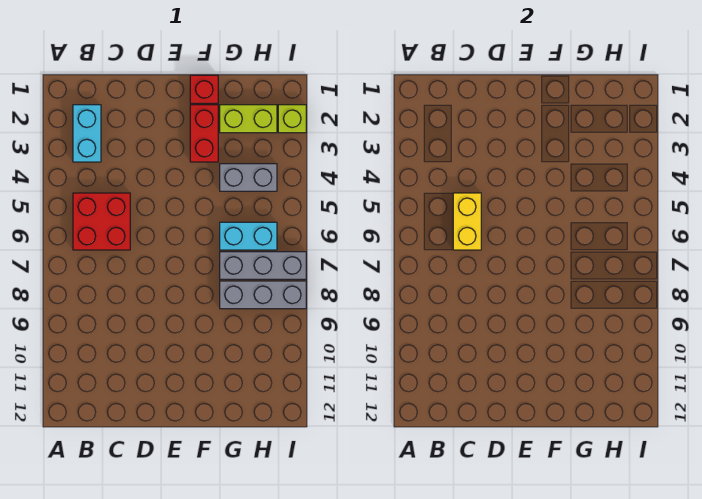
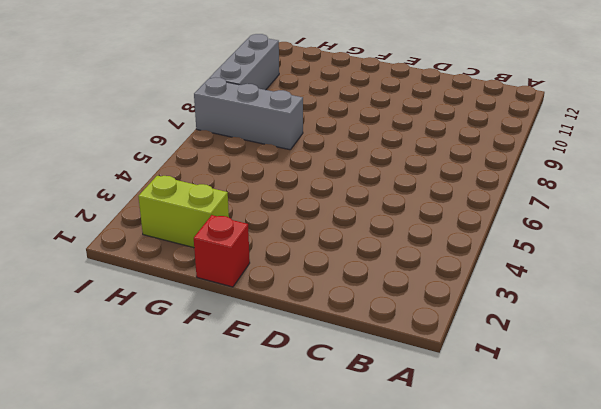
grey brick I8:I10 level 1 -> grey brick G8:I8 level 1
none -> cyan brick B2:B3 level 1
none -> red brick B5:C6 level 1

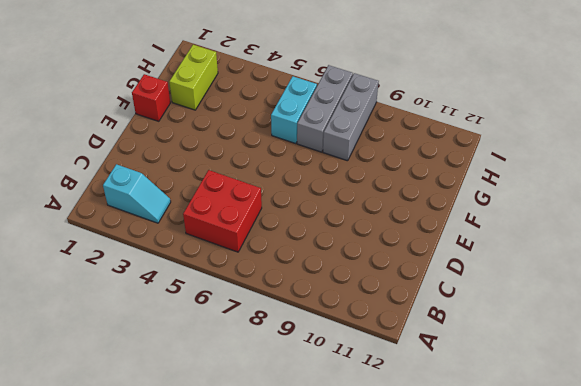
cyan slope B2:B3 level 1 top 2 -> cyan brick B2:B3 level 1
none -> red brick F2:F3 level 1
none -> grey brick G4:H4 level 1

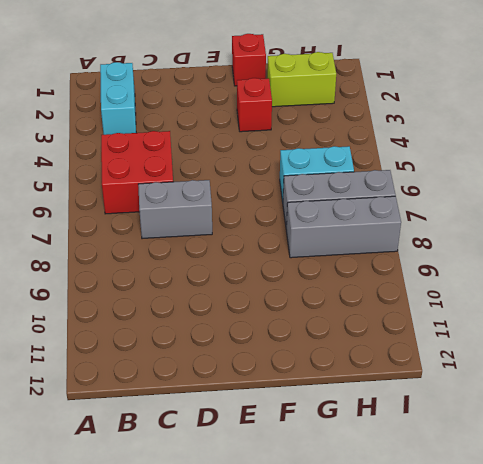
grey brick C7:D7 level 1 -> grey brick G4:H4 level 1
red brick F3 level 1 -> red brick F2:F3 level 1
none -> lime brick I2 level 1
none -> yellow brick C5:C6 level 2

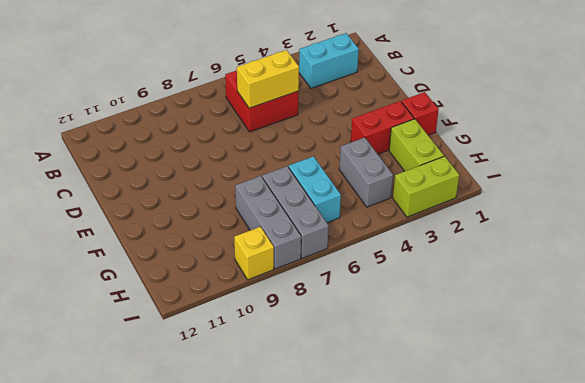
lime brick I2:I3 level 1 -> lime brick I2 level 1
yellow brick I9 level 1 -> none

